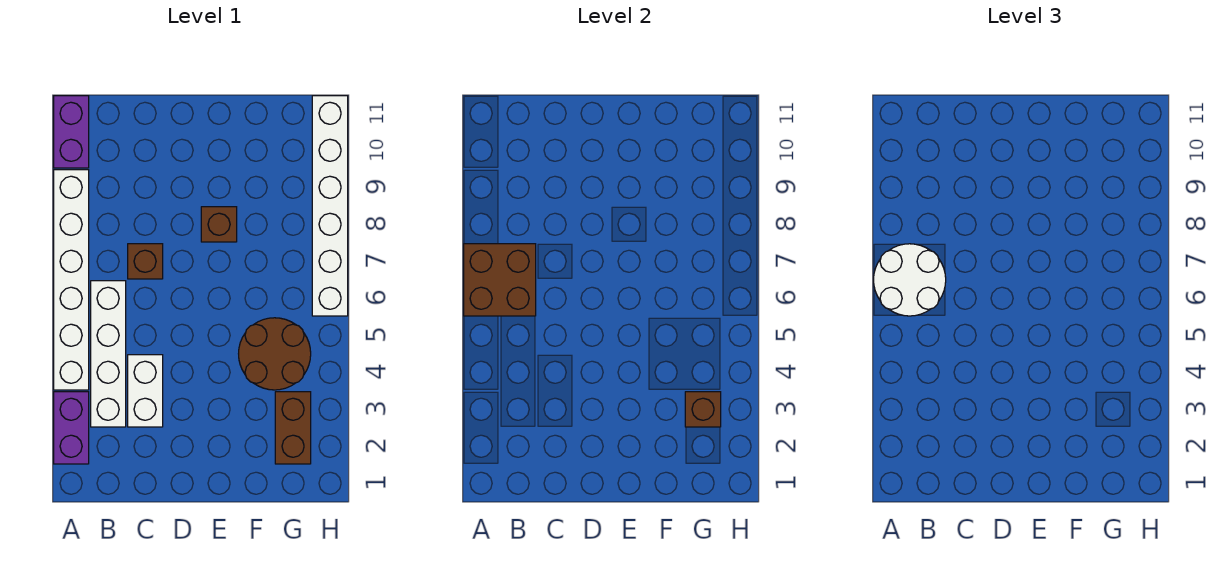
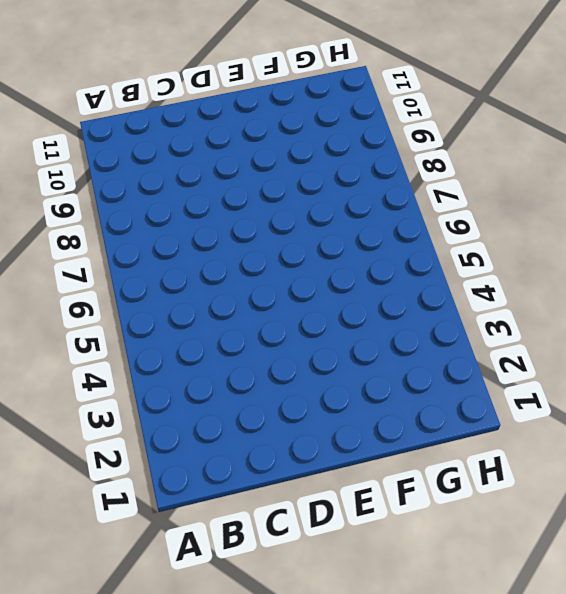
none -> purple brick A2:A3 level 1
none -> white brick A4:A9 level 1
none -> purple brick A10:A11 level 1

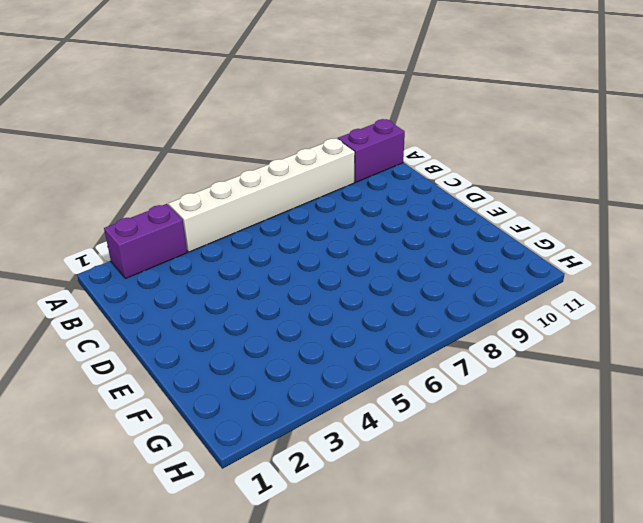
none -> white brick B3:B6 level 1
none -> white brick C3:C4 level 1
none -> brown brick C7 level 1

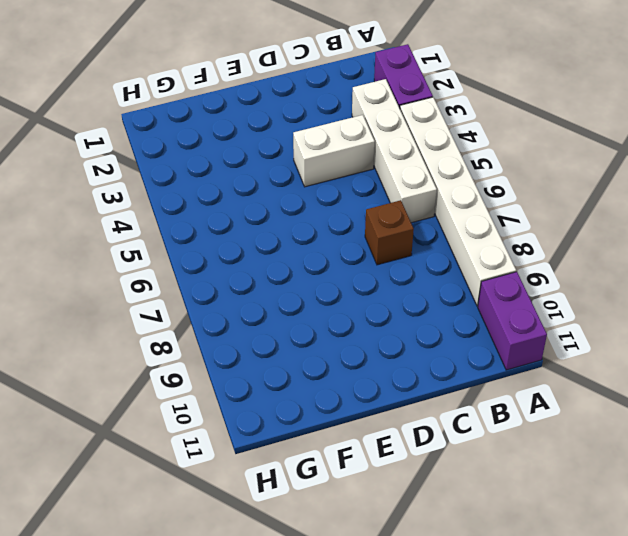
white brick C4:D4 level 1 -> white brick C3:C4 level 1
none -> brown brick E8 level 1
none -> brown round brick F4:G5 level 1
none -> brown brick G2:G3 level 1

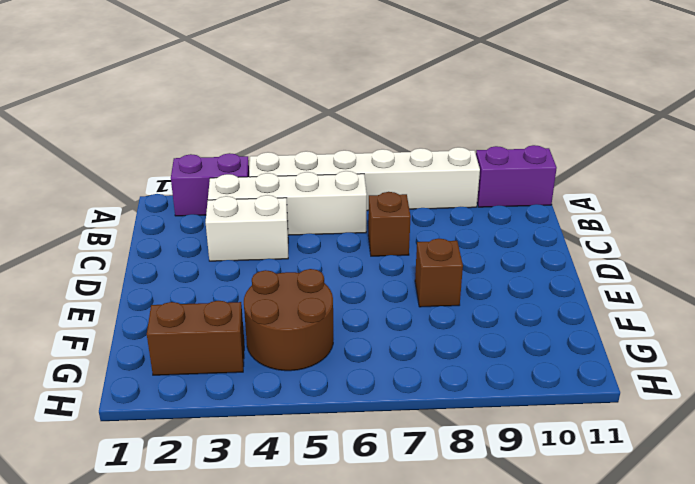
none -> white brick H6:H11 level 1
none -> brown brick A6:B7 level 2
none -> brown brick G3 level 2

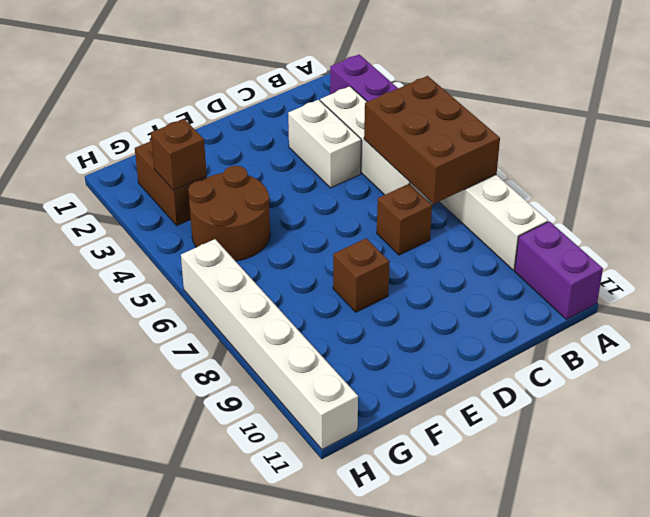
brown brick A5:B7 level 2 -> brown brick A6:B7 level 2
none -> white round brick A6:B7 level 3

